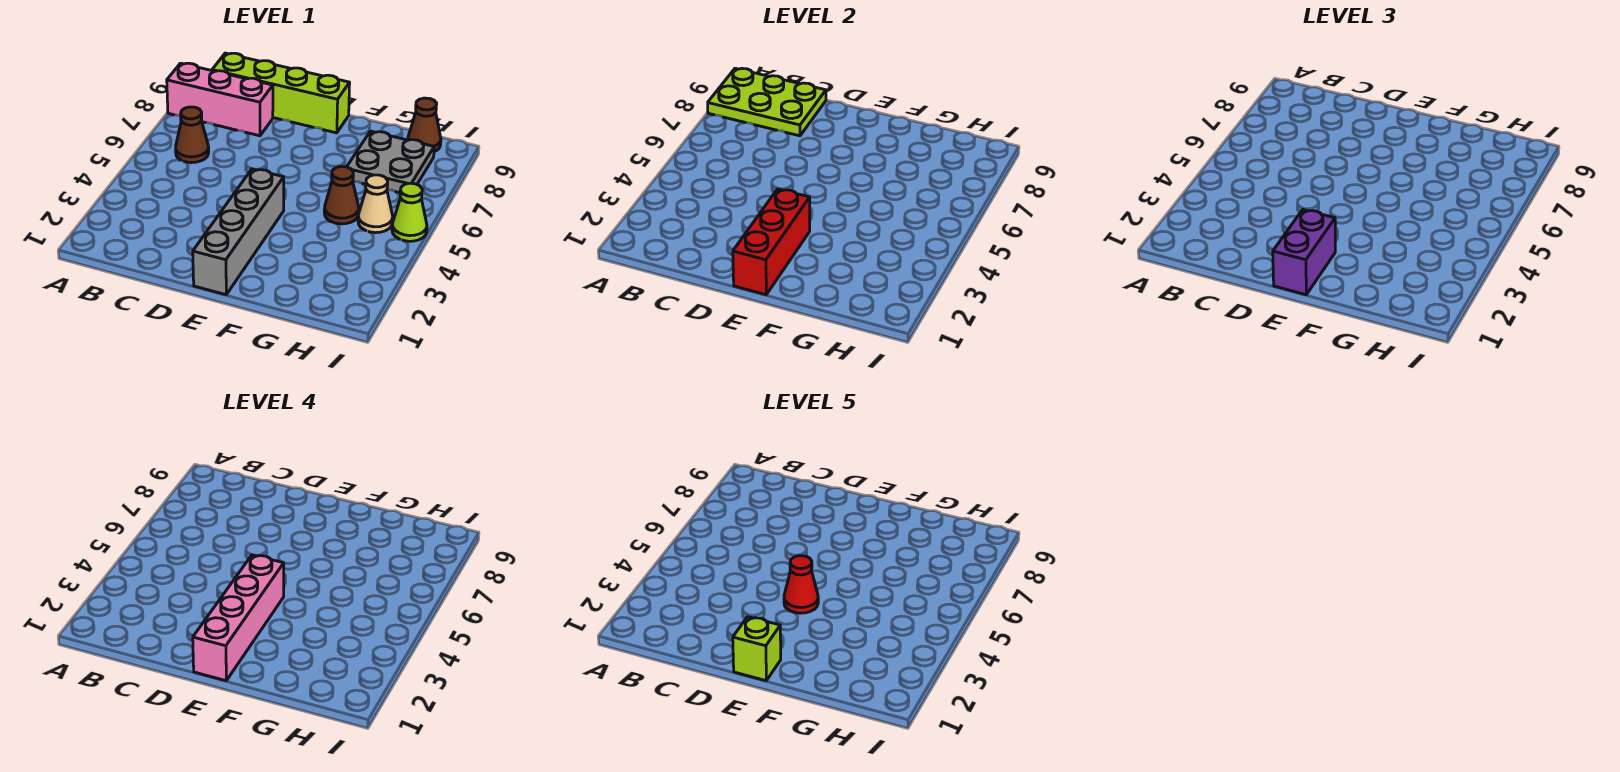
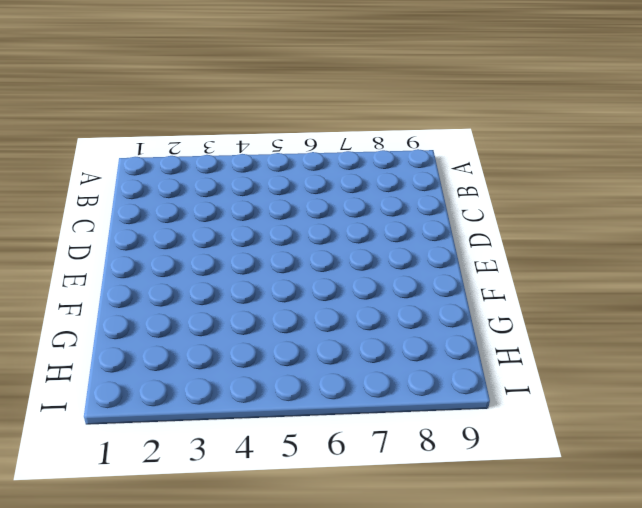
none -> pink brick A8:C8 level 1
none -> brown cone B6 level 1
none -> lime brick B9:E9 level 1

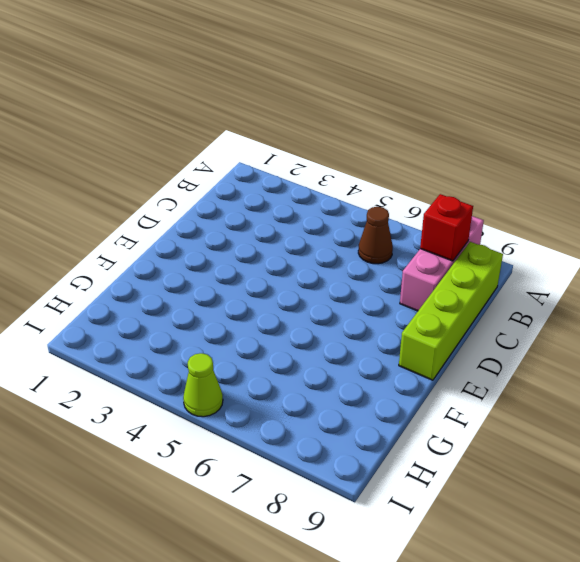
red brick B8 level 2 -> lime plate A8:C9 level 2
none -> grey brick E1:E4 level 1
none -> brown cone G5 level 1
none -> grey plate G7:H8 level 1

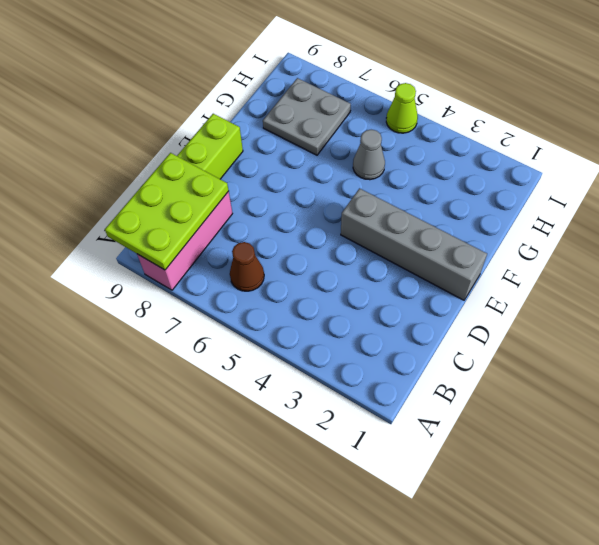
grey cone G5 level 1 -> brown cone G5 level 1
none -> tan cone H5 level 1
none -> brown cone H9 level 1
none -> red brick E1:E3 level 2

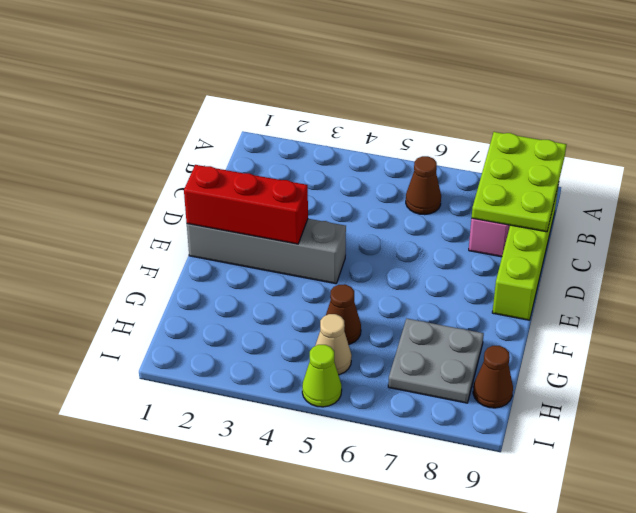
none -> purple brick E1:E2 level 3
none -> pink brick E1:E4 level 4
none -> lime brick E1 level 5

